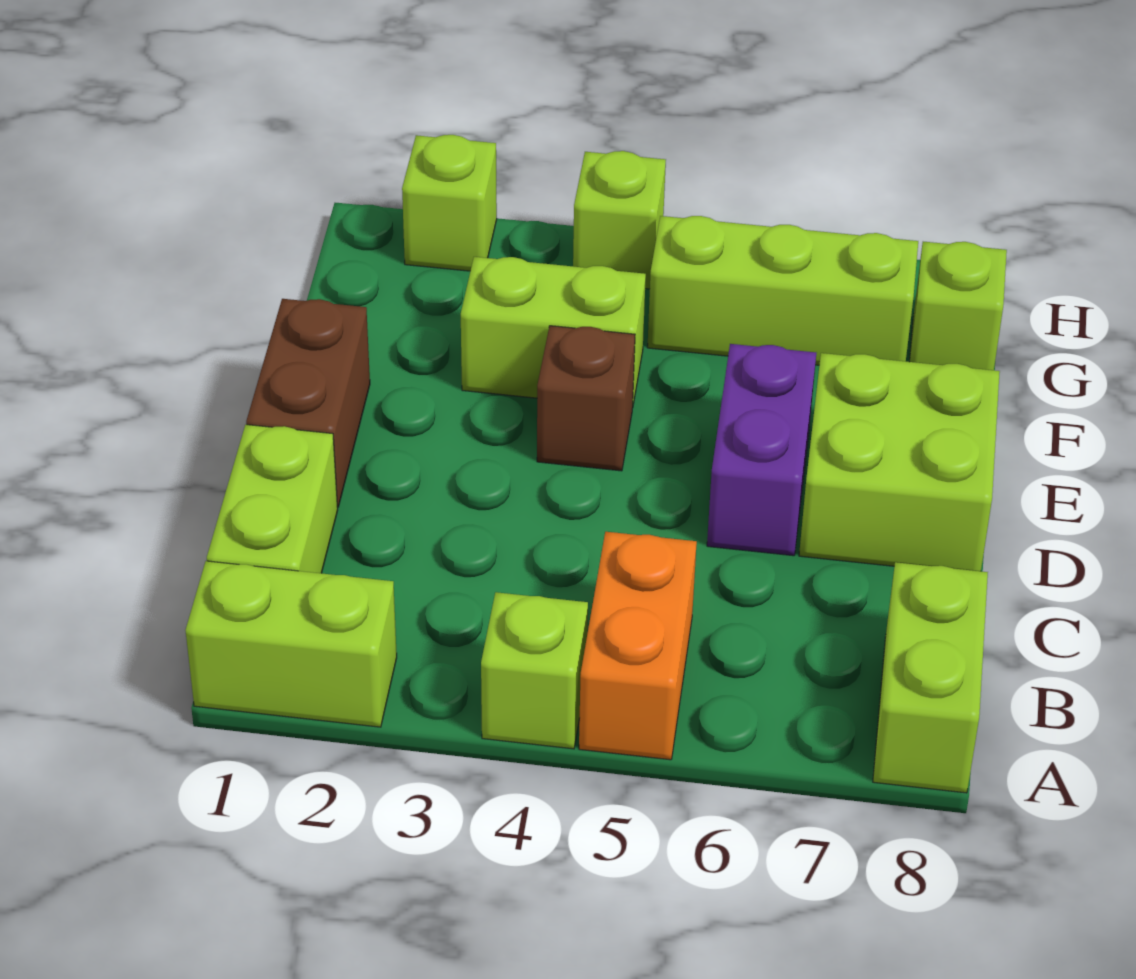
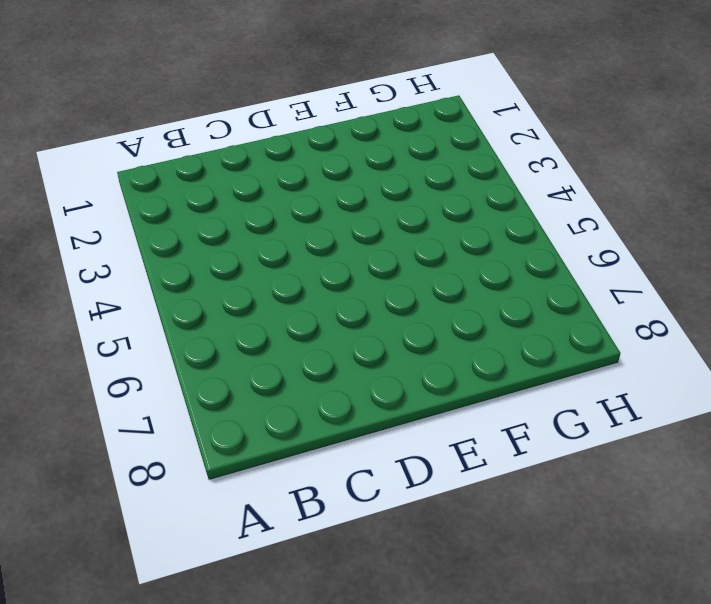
none -> lime brick A1:A2 level 1
none -> lime brick A4 level 1
none -> orange brick A5:B5 level 1

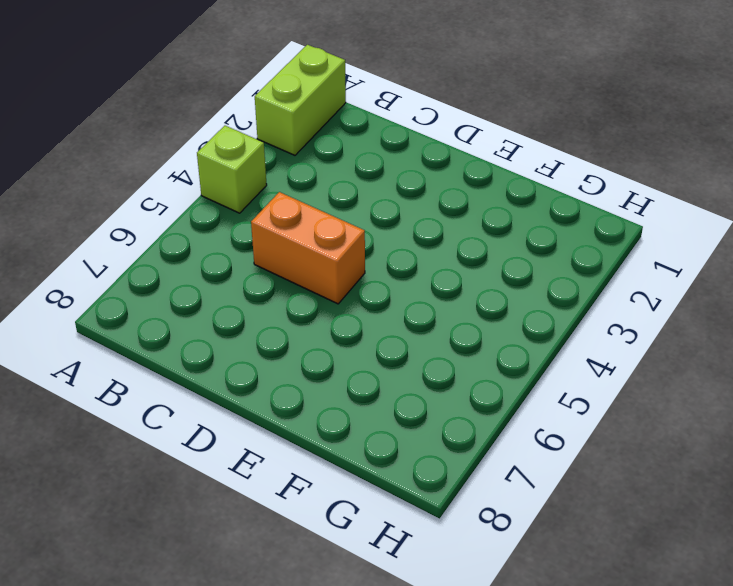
orange brick C5:D5 level 1 -> orange brick A5:B5 level 1
none -> lime brick A8:B8 level 1
none -> lime brick B1:C1 level 1
none -> brown brick D1:E1 level 1

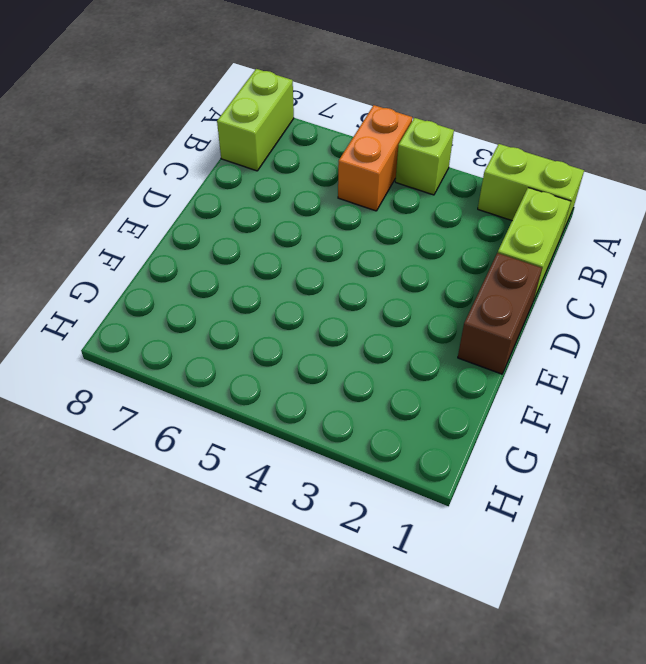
none -> purple brick D6:E6 level 1
none -> lime brick D7:E8 level 1
none -> brown brick E4 level 1

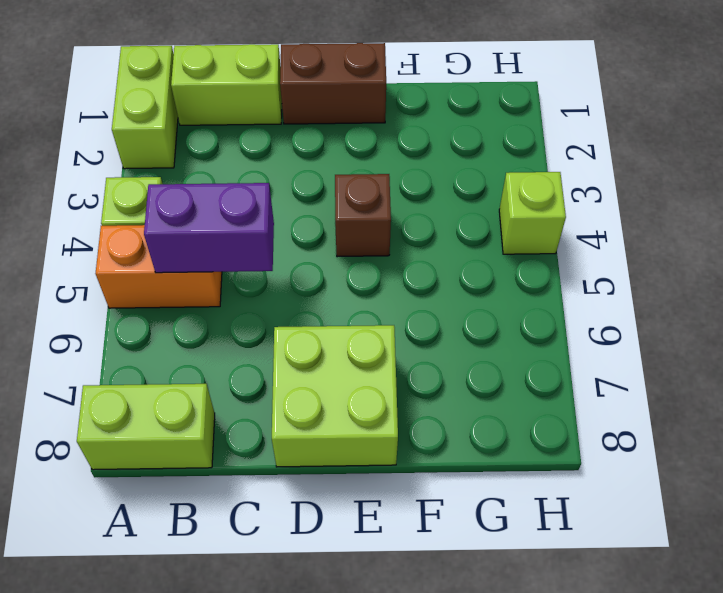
purple brick B5:C5 level 2 -> purple brick D6:E6 level 1
none -> lime brick F3:F4 level 1
none -> lime brick G5:G7 level 1
none -> lime brick G8 level 1

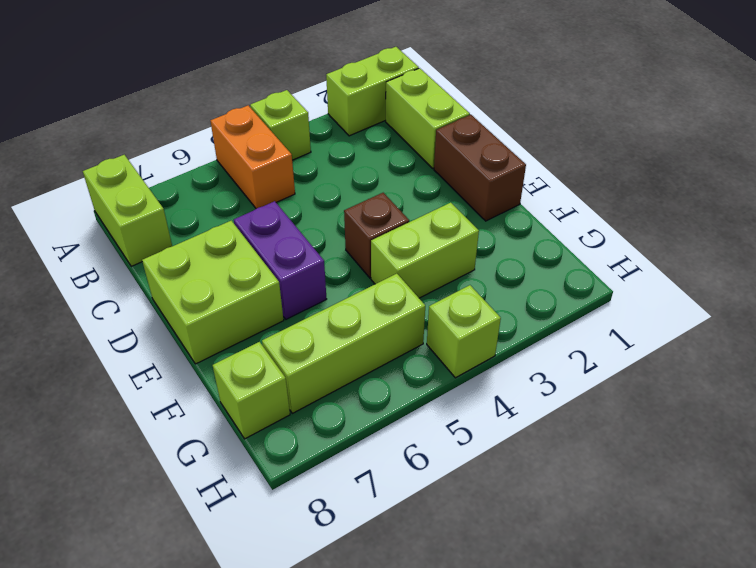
none -> lime brick H2 level 1

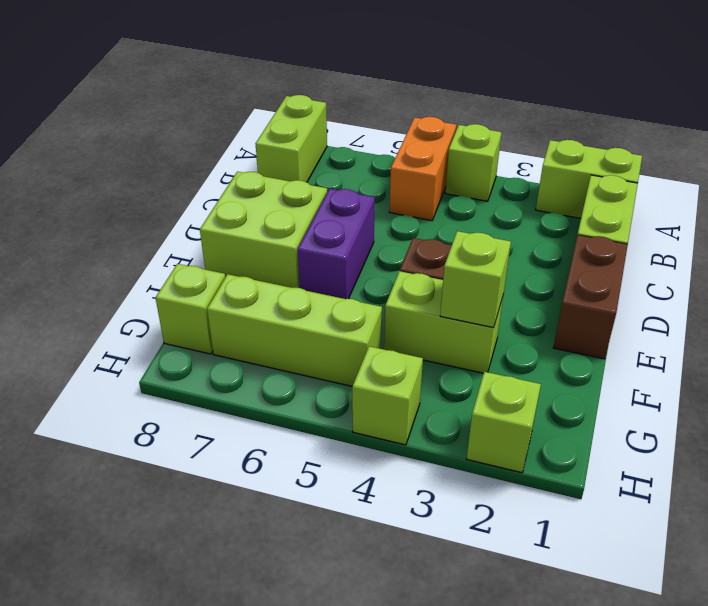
lime brick F3 level 2 -> none

